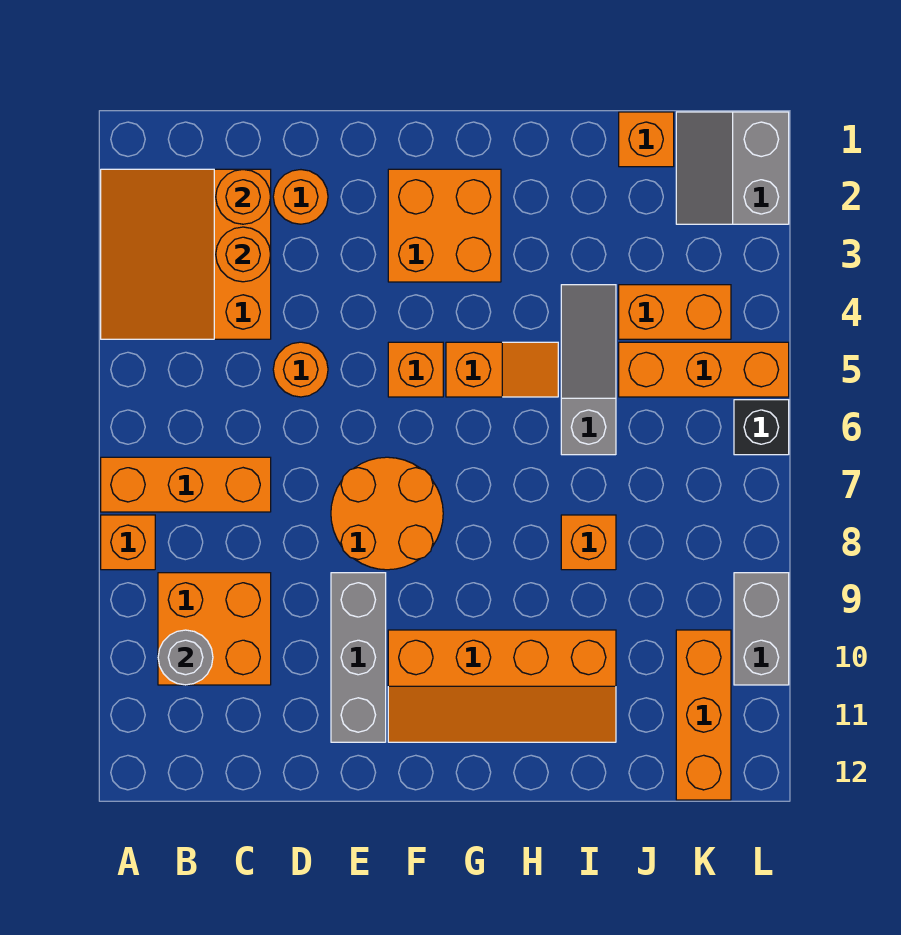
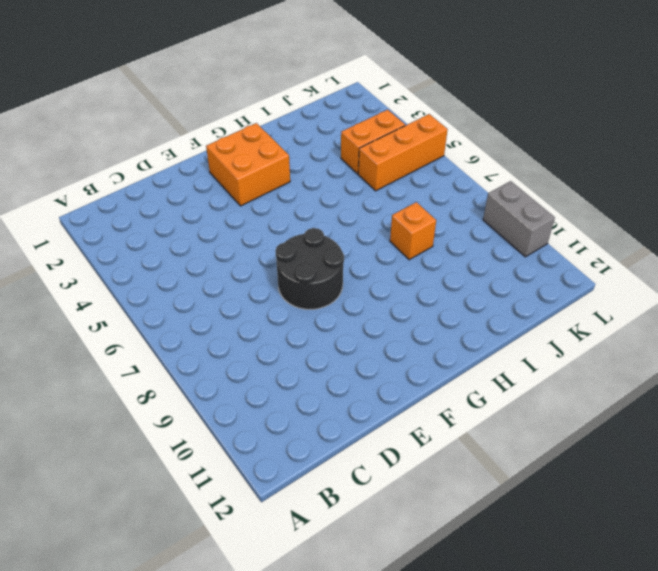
black round brick E7:F8 level 1 -> orange round brick E7:F8 level 1
none -> orange slope A2:C4 level 1 top C
none -> orange brick A7:C7 level 1
none -> orange brick A8 level 1

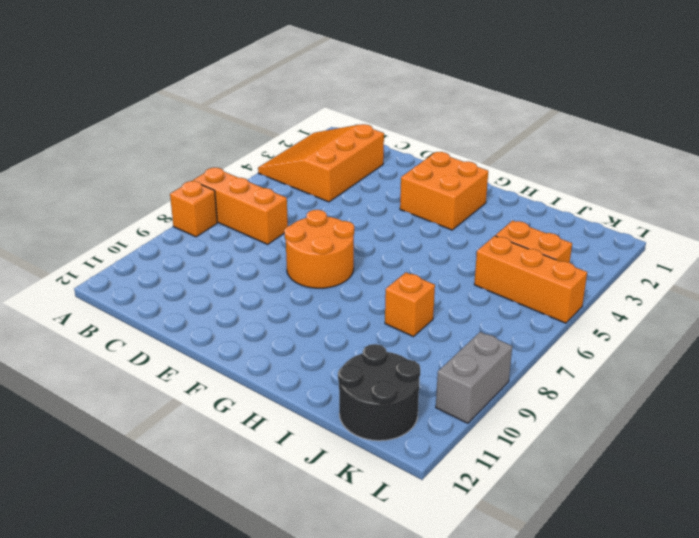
black round brick J11:K12 level 1 -> orange brick K10:K12 level 1
none -> orange brick B9:C10 level 1
none -> orange round brick D2 level 1
none -> orange round brick D5 level 1

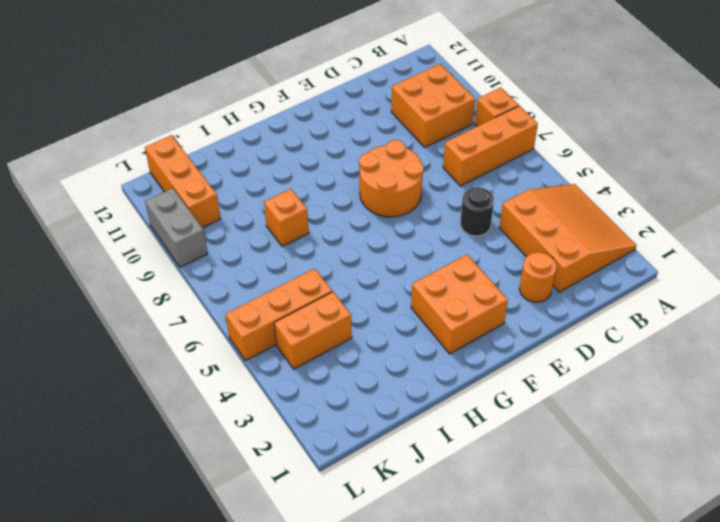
black round brick D5 level 1 -> orange round brick D5 level 1
none -> grey brick E9:E11 level 1
none -> orange brick F5 level 1
none -> orange slope F10:I11 level 1 top 10

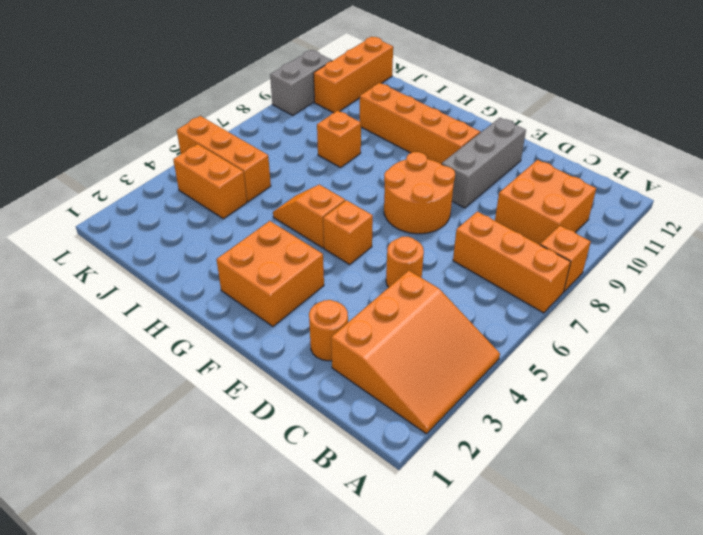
none -> grey slope I4:I6 level 1 top 6
none -> orange brick J1 level 1
none -> grey slope K1:L2 level 1 top L

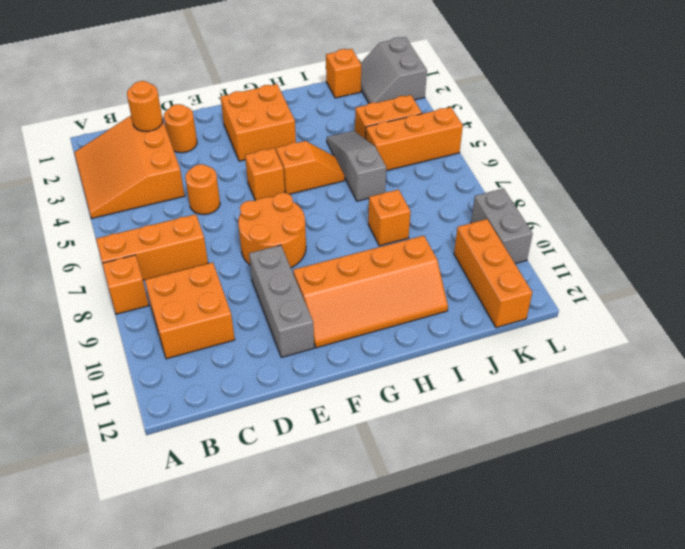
none -> black brick L6 level 1
none -> grey round brick B10 level 2
none -> orange round brick C3 level 2

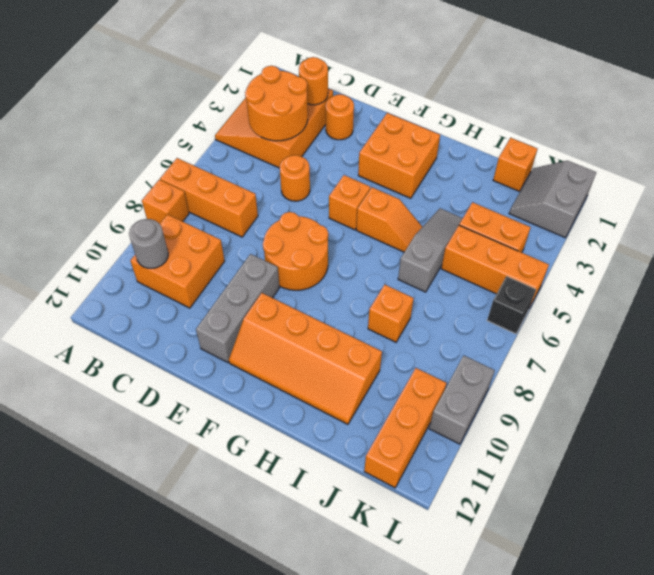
orange round brick B3:C4 level 2 -> orange round brick C3 level 2

